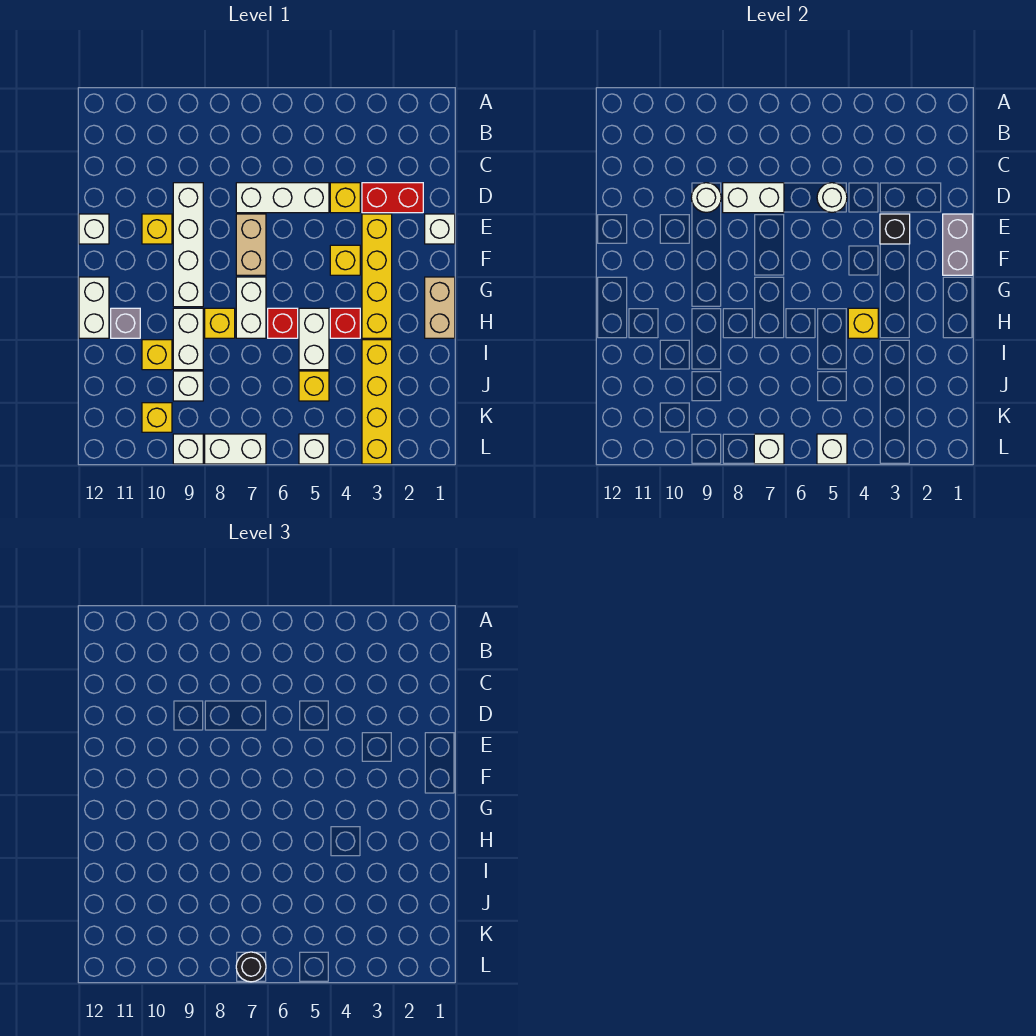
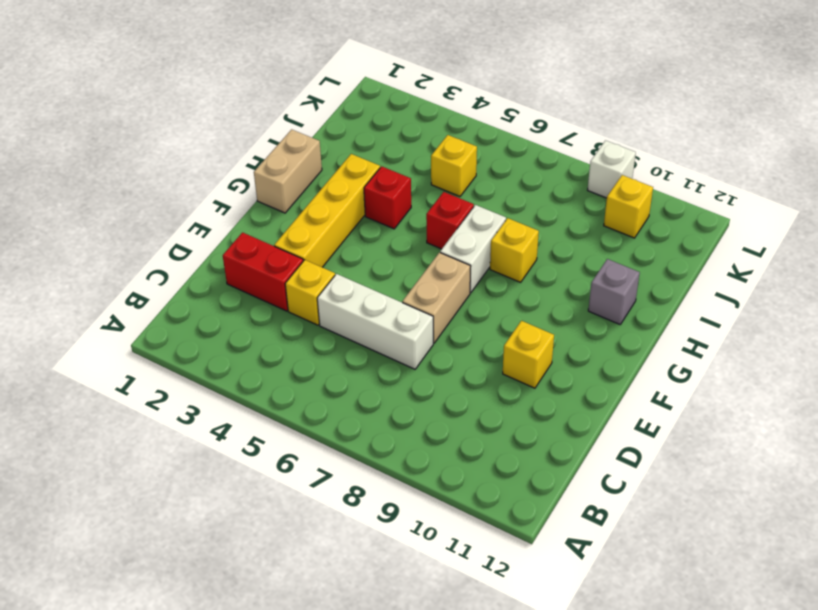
none -> white brick D9:G9 level 1
none -> white brick E1 level 1
none -> white brick E12 level 1
none -> yellow brick F4 level 1

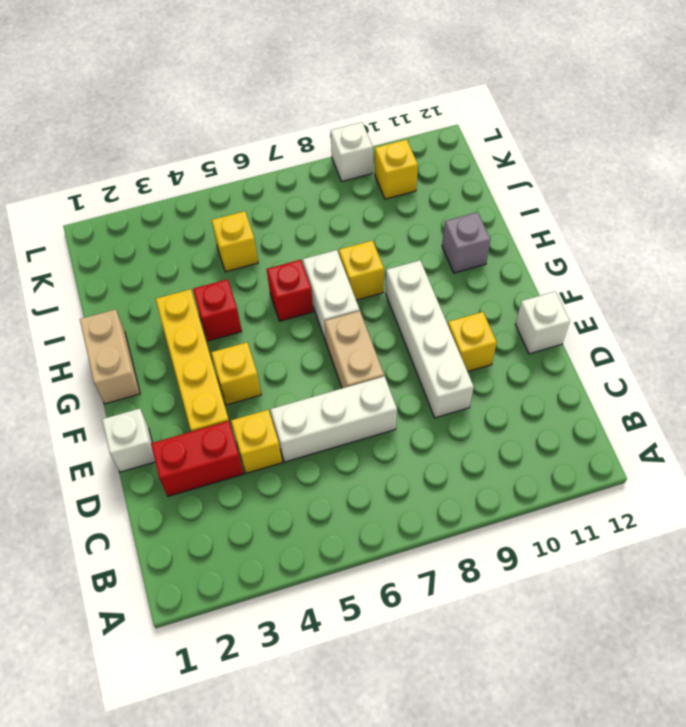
none -> white brick G12:H12 level 1
none -> white brick H5:I5 level 1
none -> white brick H9:I9 level 1
none -> yellow brick I3:L3 level 1

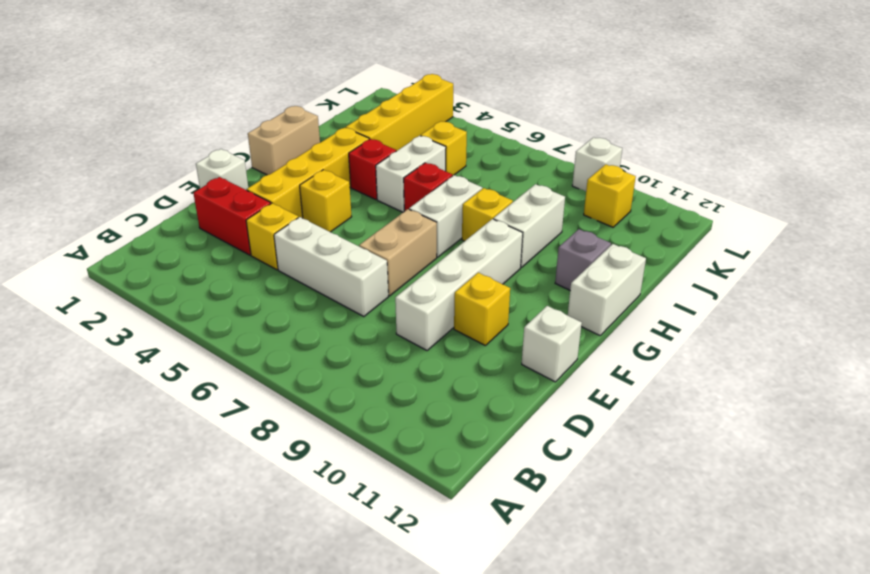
none -> yellow brick I10 level 1
none -> white brick J9 level 1
none -> white brick L5 level 1
none -> white brick L7:L8 level 1

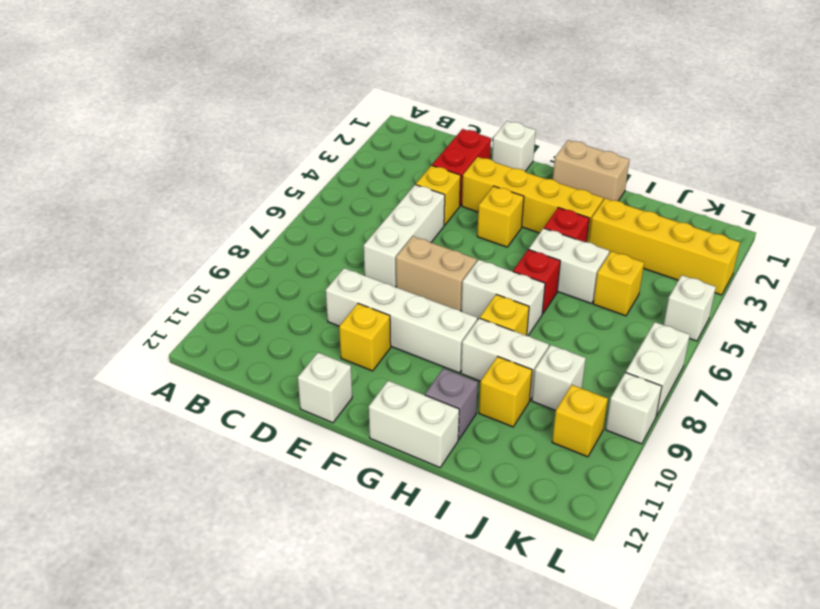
none -> white round brick D5 level 2
none -> white brick D7:D8 level 2
none -> white round brick D9 level 2
none -> grey brick E1:F1 level 2

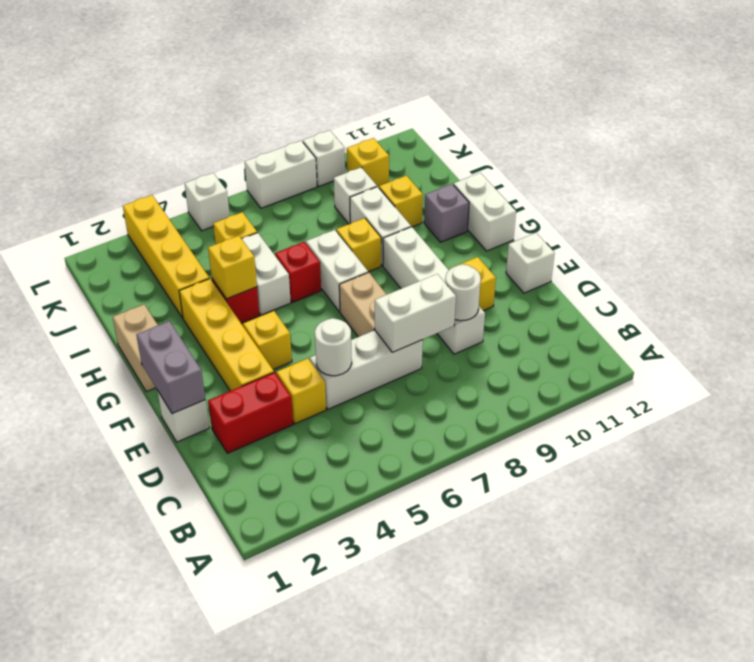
none -> black brick E3 level 2
none -> white brick L5 level 2
none -> white brick L7 level 2
none -> black round brick L7 level 3

